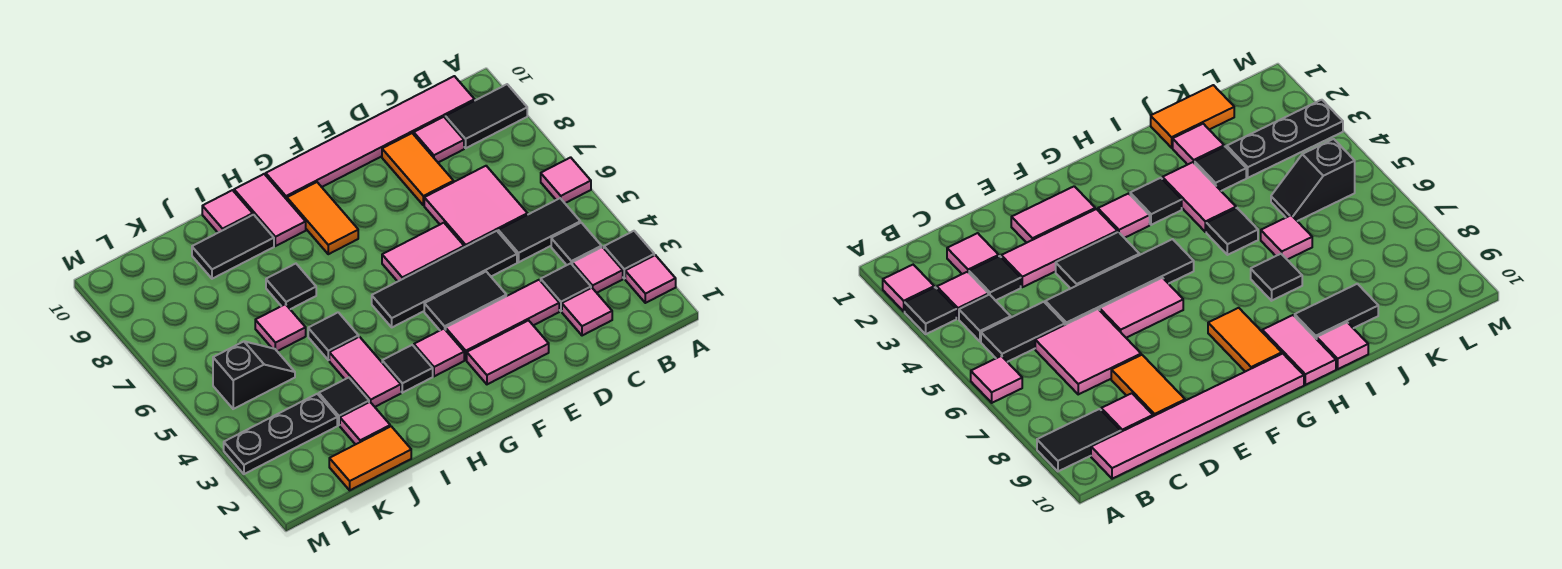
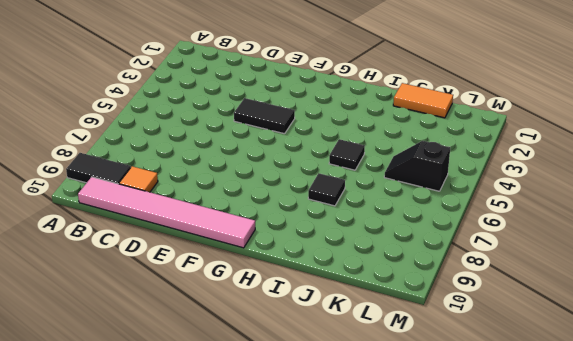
orange tile C9 level 1 -> pink tile C9 level 1
none -> pink tile A2 level 1
none -> black tile A3 level 1
none -> pink tile A6 level 1
none -> pink tile B3 level 1

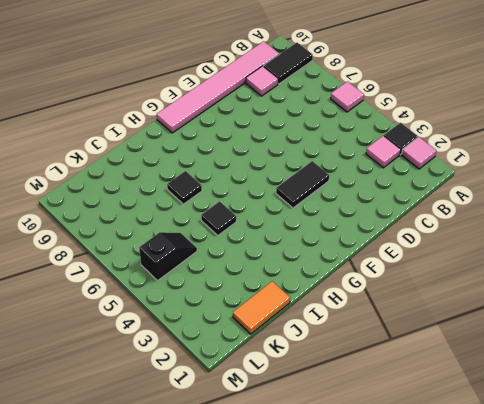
none -> black tile B4 level 1
none -> black tile B5:C5 level 1
none -> pink tile C2 level 1
none -> black tile C3 level 1

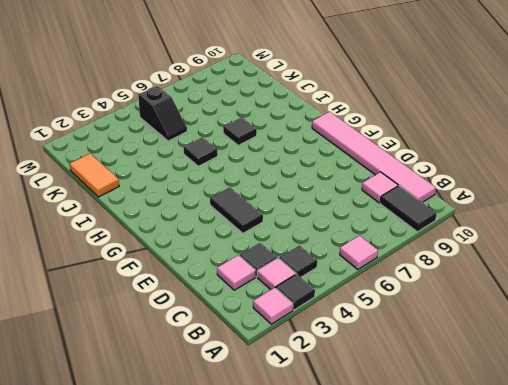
none -> black tile B5:C5 level 1
none -> pink tile C6:D7 level 1
none -> pink tile D3:F3 level 1
none -> black tile D5:G5 level 1

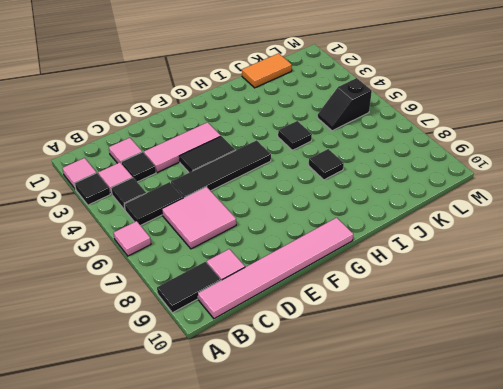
none -> orange tile D8:D9 level 1
none -> pink tile E2:F2 level 1
none -> pink tile E6:F6 level 1
none -> pink tile G3 level 1

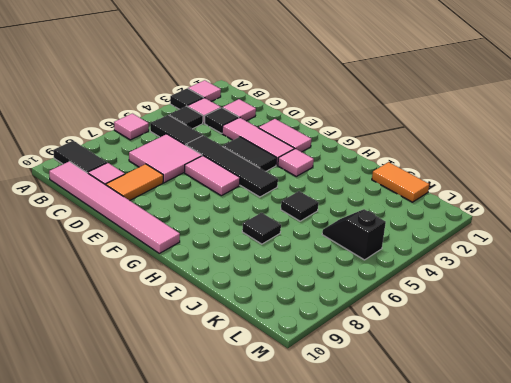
none -> orange tile G8:G9 level 1
none -> black tile H3 level 1
none -> pink tile H9:H10 level 1
none -> pink tile I3:I4 level 1

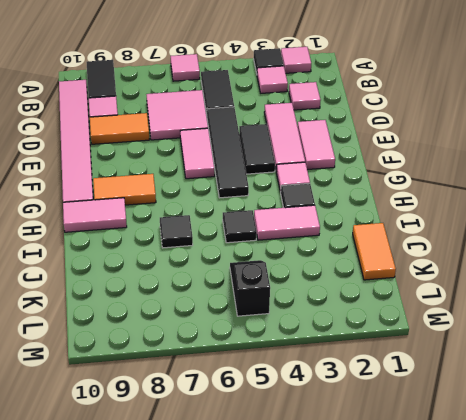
none -> black tile B4 level 1
none -> black tile C3 level 1
none -> black tile I9:J9 level 1
none -> pink tile I10 level 1

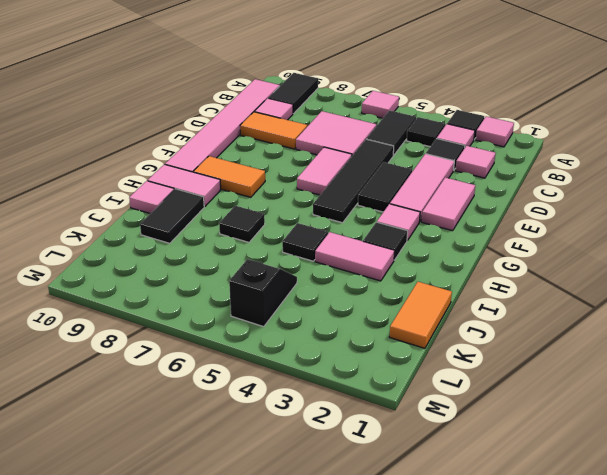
none -> pink tile J2 level 1
none -> black tile J3 level 1
none -> pink tile J6 level 1
none -> black plate K3:M3 level 1

